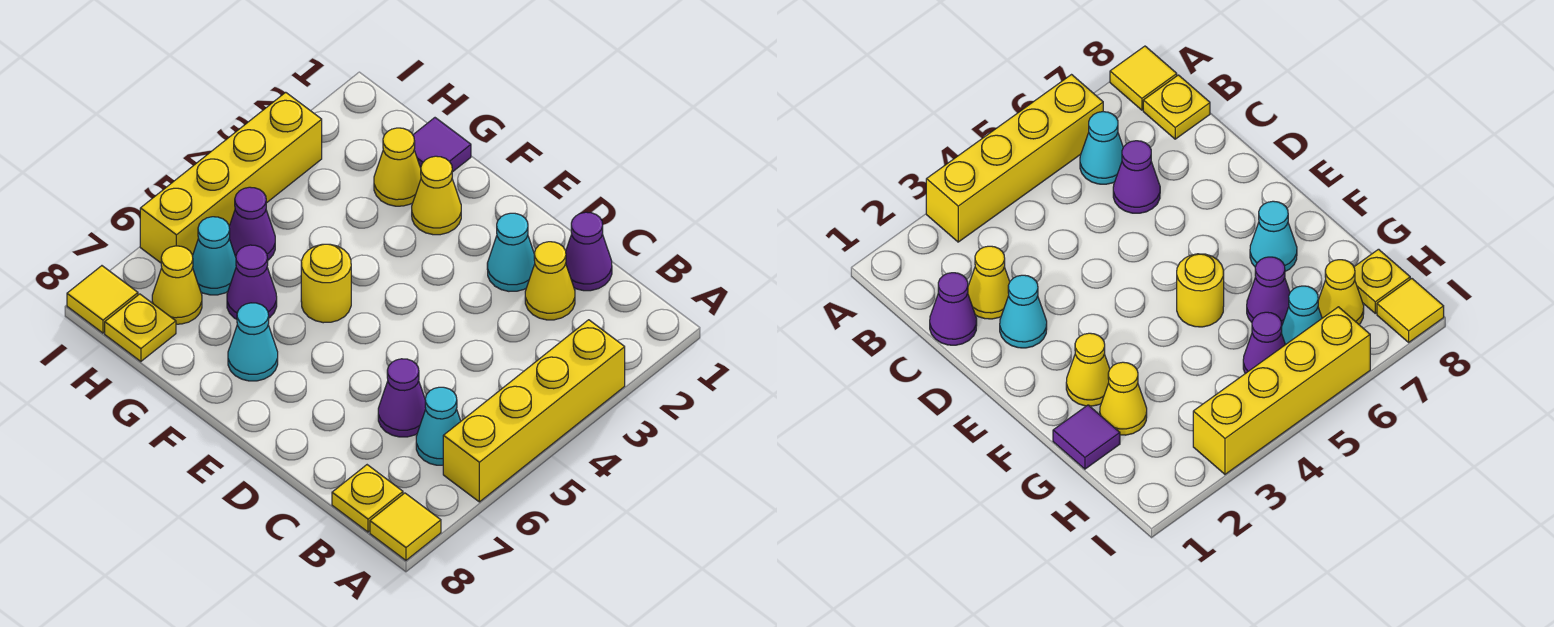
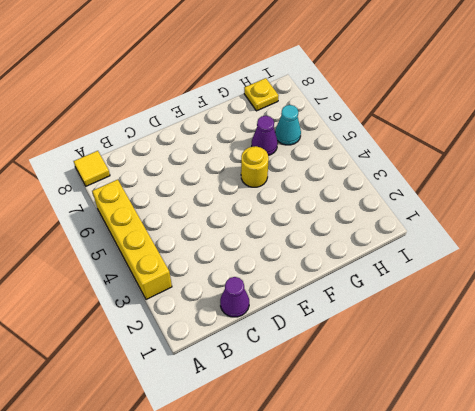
none -> cyan cone B6 level 1
none -> yellow plate B8 level 1
none -> yellow cone C2 level 1

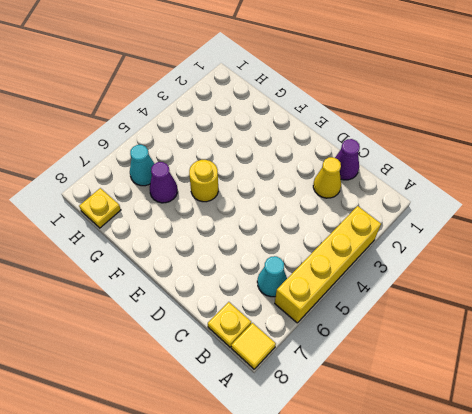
none -> purple cone C6 level 1
none -> cyan cone D2 level 1
none -> yellow cone F2 level 1

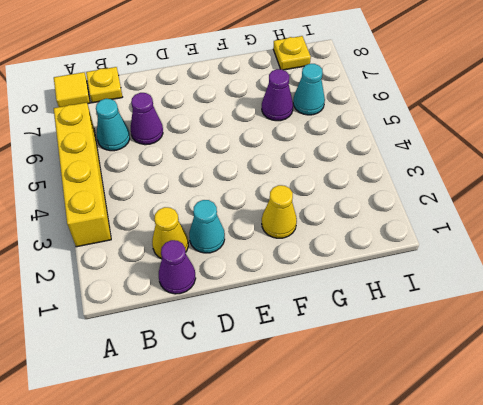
none -> yellow round brick F5 level 1
none -> cyan cone F7 level 1
none -> purple tile G1 level 1

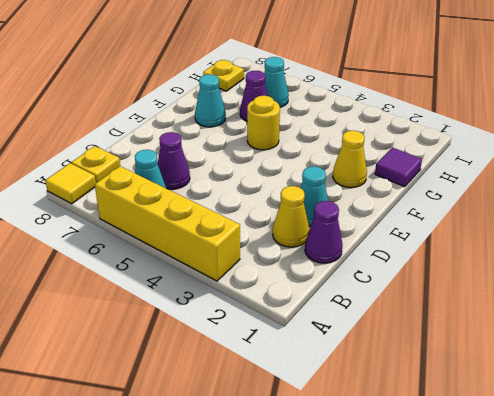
none -> yellow cone G2 level 1
none -> purple cone H5 level 1
none -> yellow cone H7 level 1

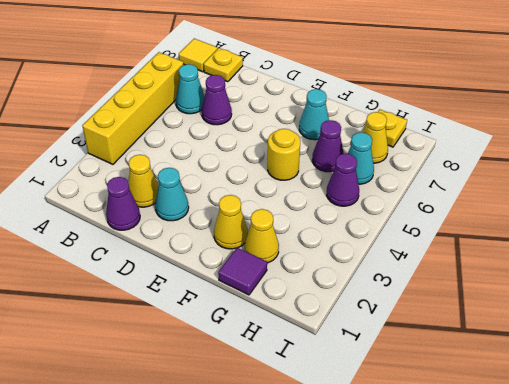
none -> yellow brick I3:I6 level 1
none -> yellow tile I8 level 1

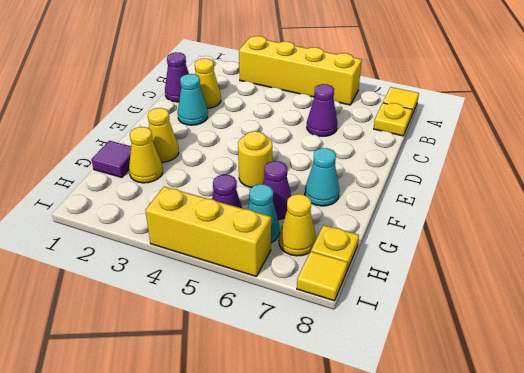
yellow brick I4:I6 level 1 -> yellow brick I3:I6 level 1
none -> cyan cone B6 level 1

